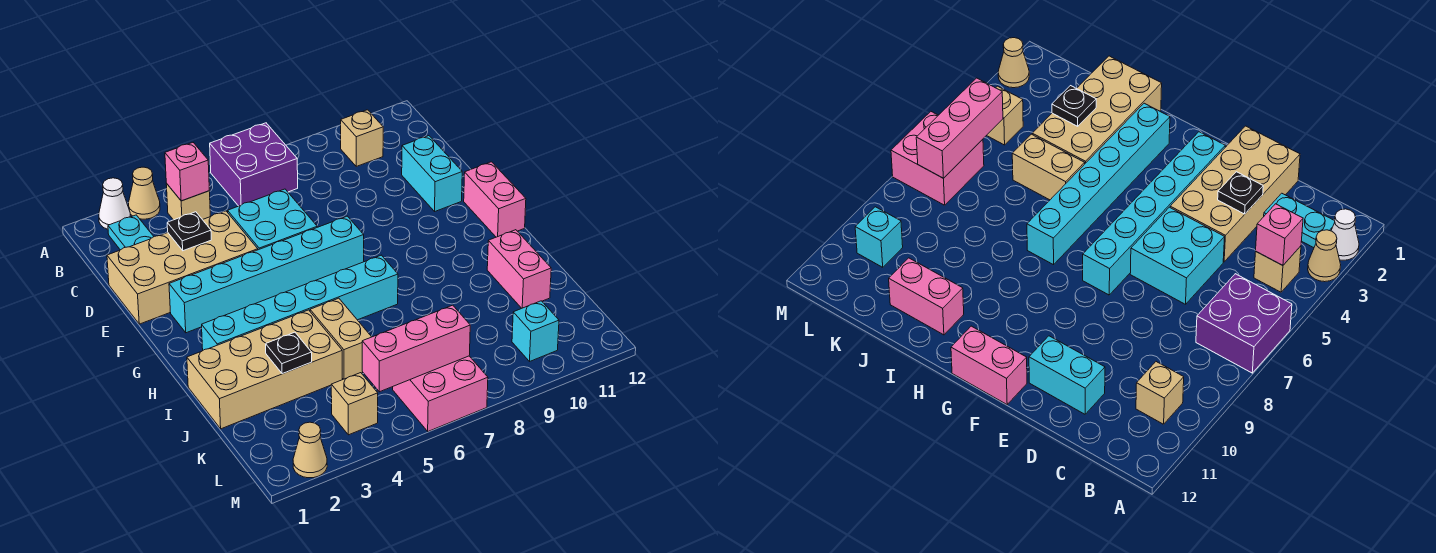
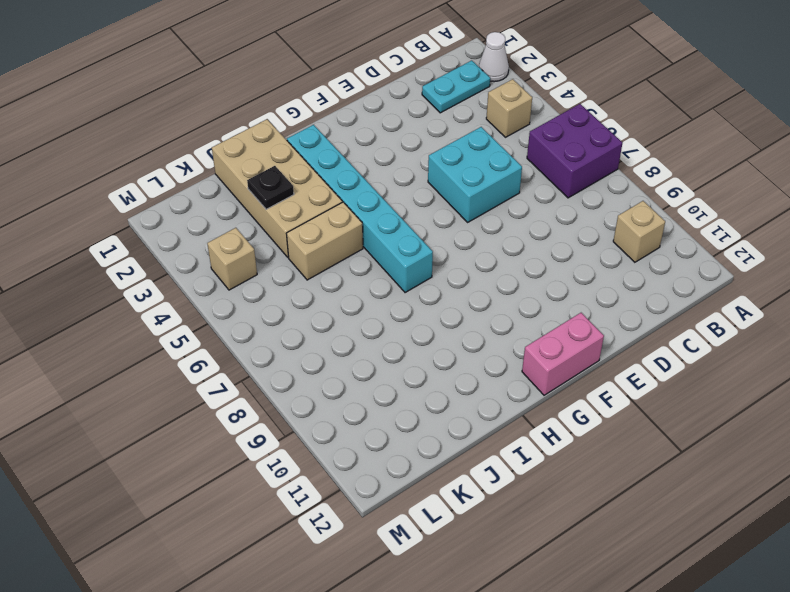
none -> tan cone A3 level 1
none -> tan brick D1:E4 level 1
none -> cyan brick D11:E11 level 1

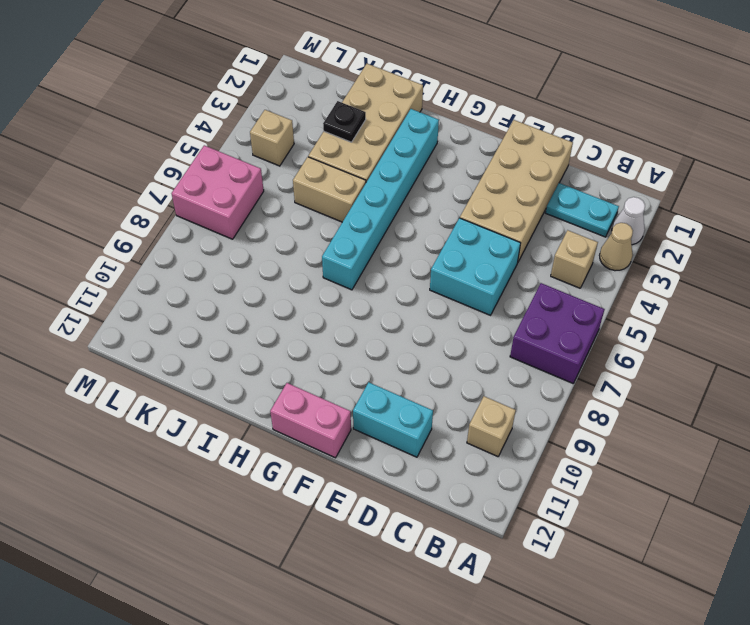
none -> cyan brick F2:F7 level 1
none -> pink brick I11:J11 level 1
none -> cyan brick L10 level 1

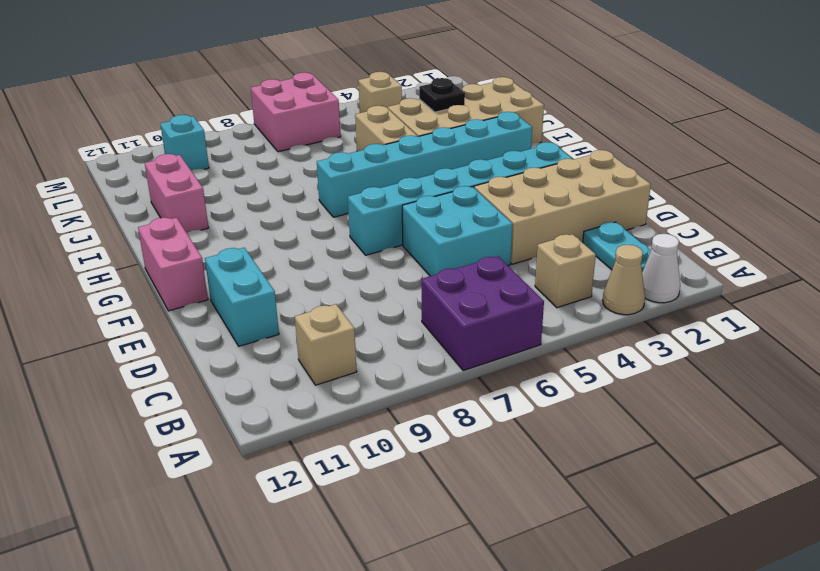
none -> tan cone M2 level 1
none -> pink brick B4 level 2
none -> black plate D3 level 2

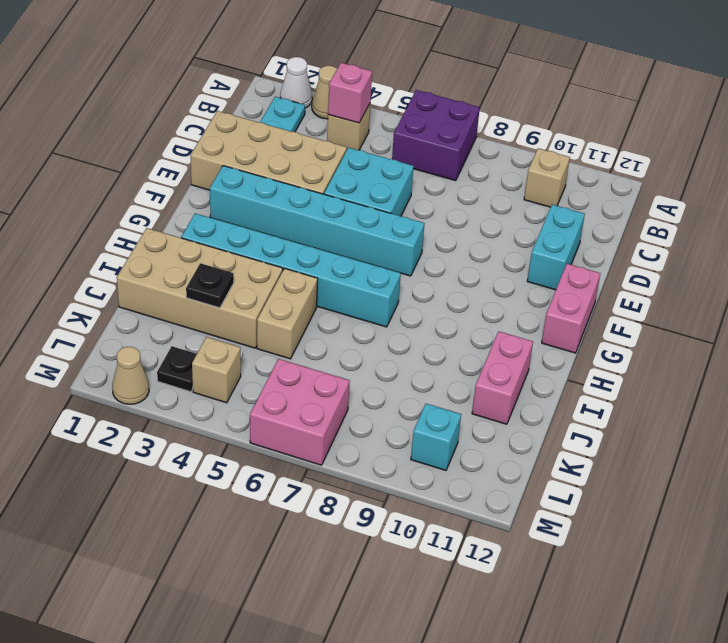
black plate L3 level 1 -> black plate D3 level 2
none -> pink brick L5:L7 level 2

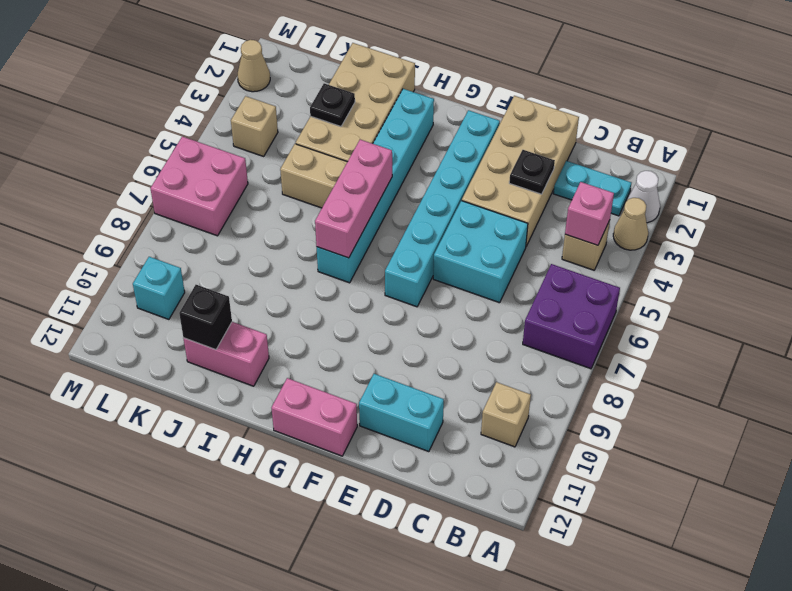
pink brick H5:H7 level 2 -> pink brick L5:L7 level 2
black brick J11 level 2 -> none

